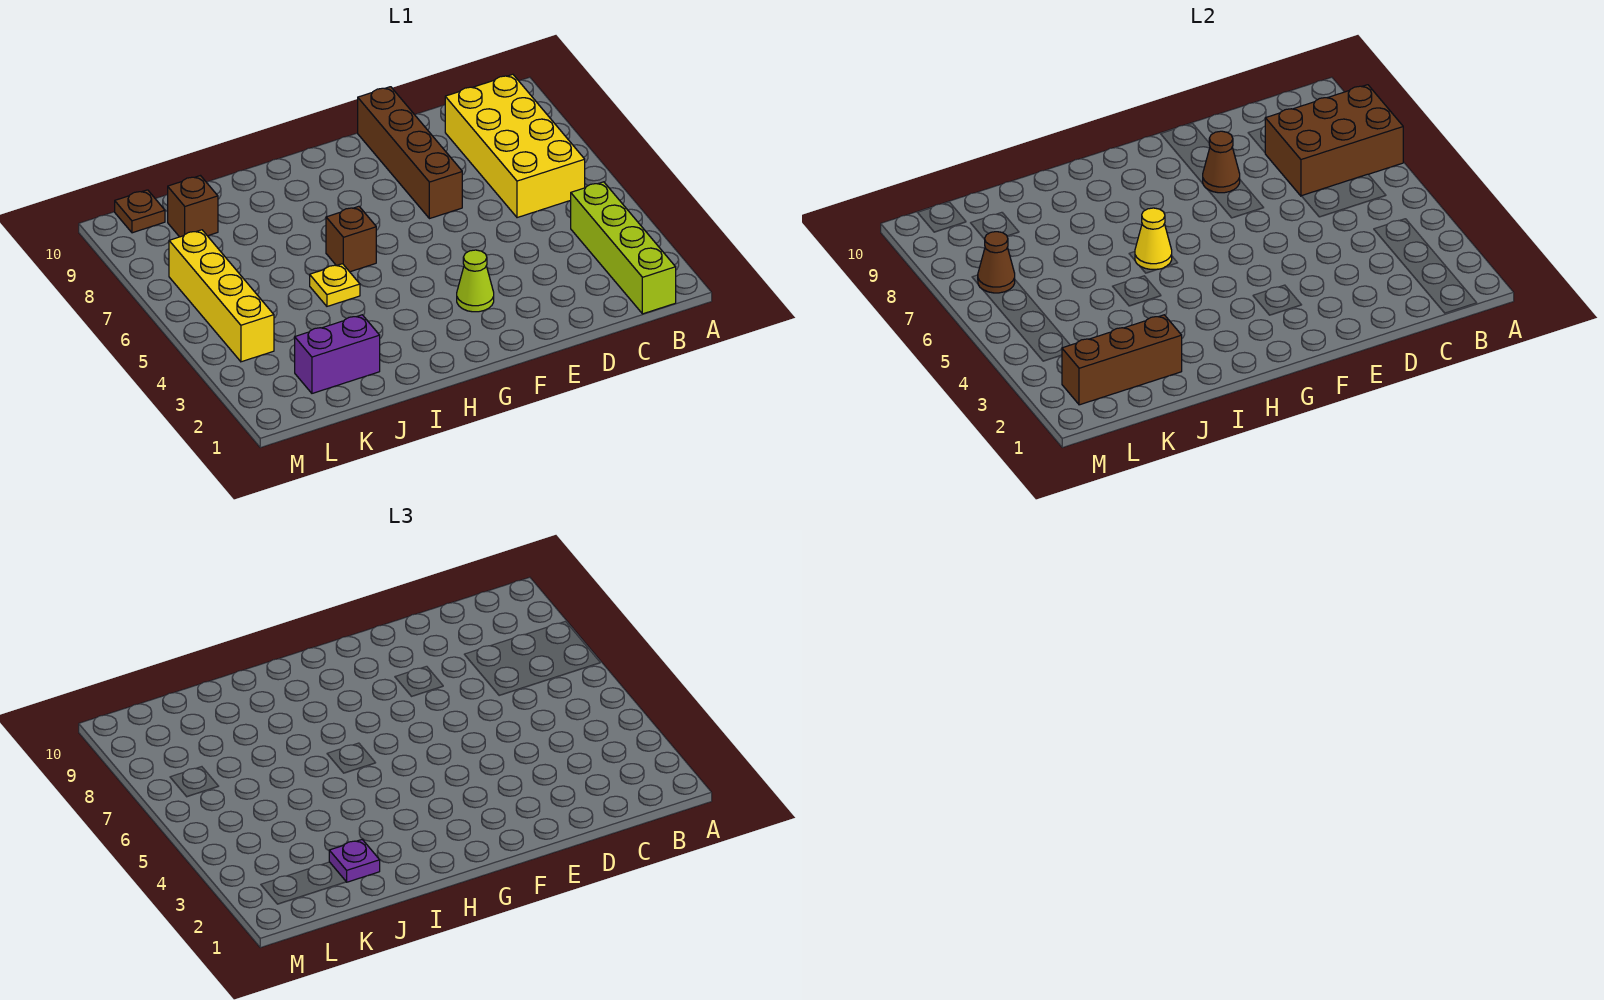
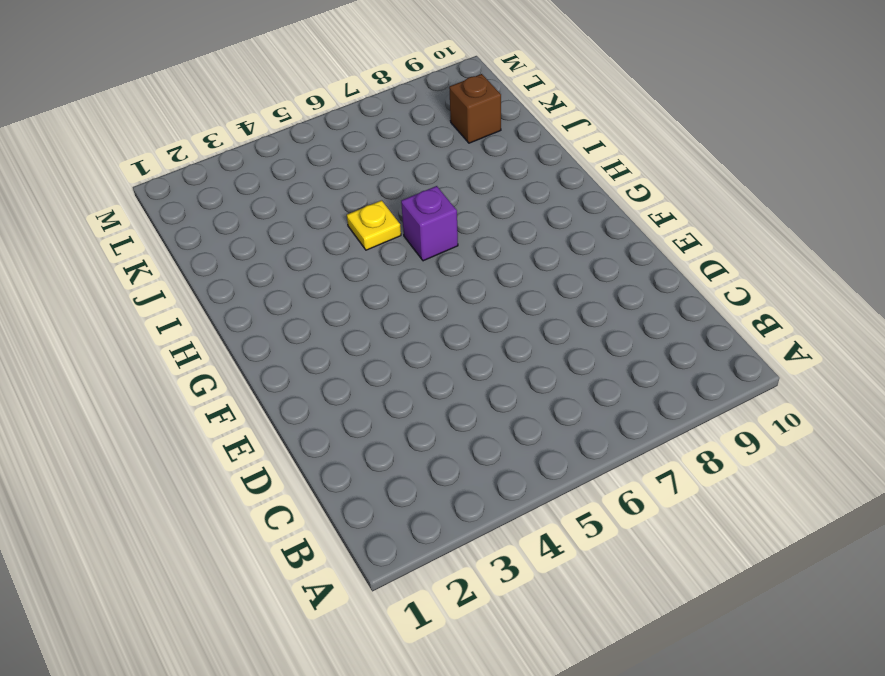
purple brick H6 level 1 -> brown brick H6 level 1
none -> lime brick B1:B4 level 1
none -> yellow brick B6:C9 level 1
none -> brown brick E7:E10 level 1

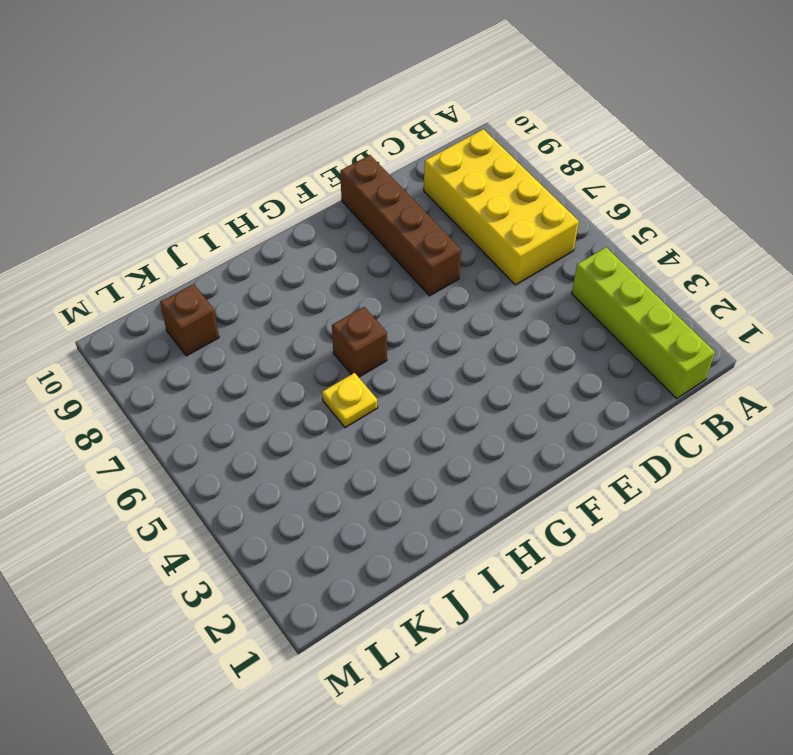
none -> lime cone F3 level 1
none -> purple brick J2:K2 level 1
none -> yellow brick L4:L7 level 1

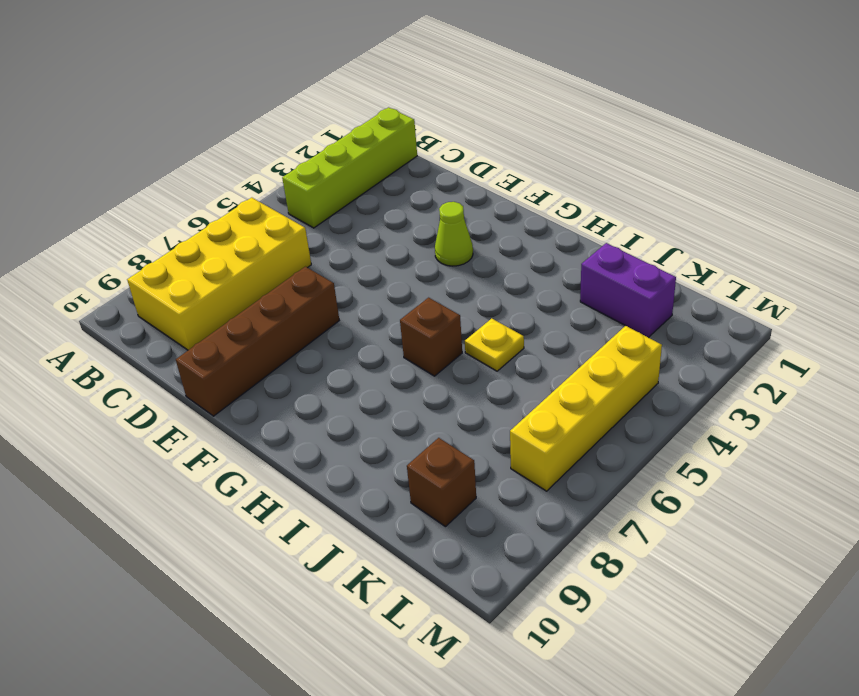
none -> brown plate L10 level 1
none -> brown brick A7:C8 level 2
none -> brown cone E8 level 2

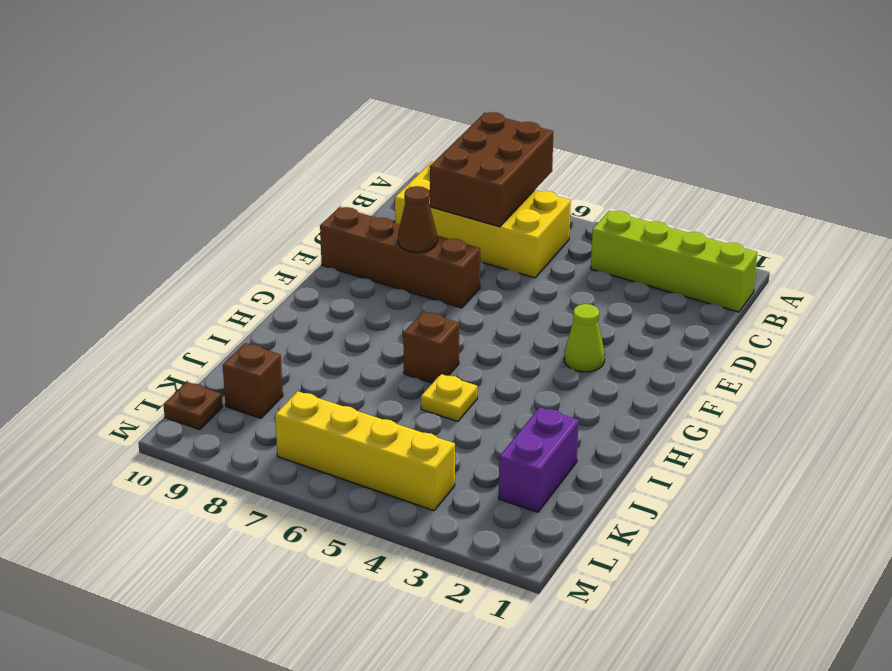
none -> yellow cone H6 level 2
none -> brown brick J2:L2 level 2
none -> brown cone L7 level 2

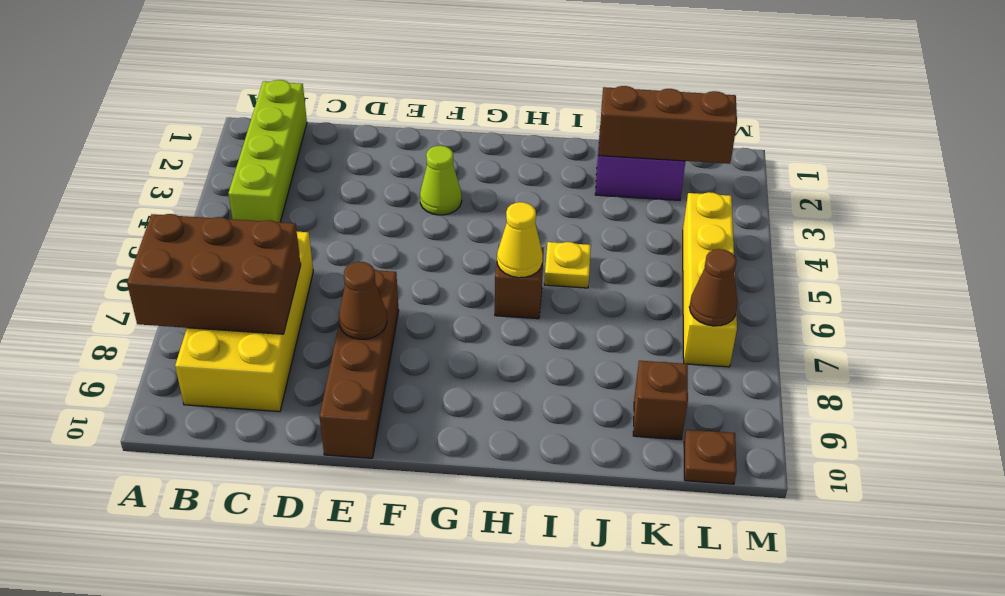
none -> purple plate J2 level 3

